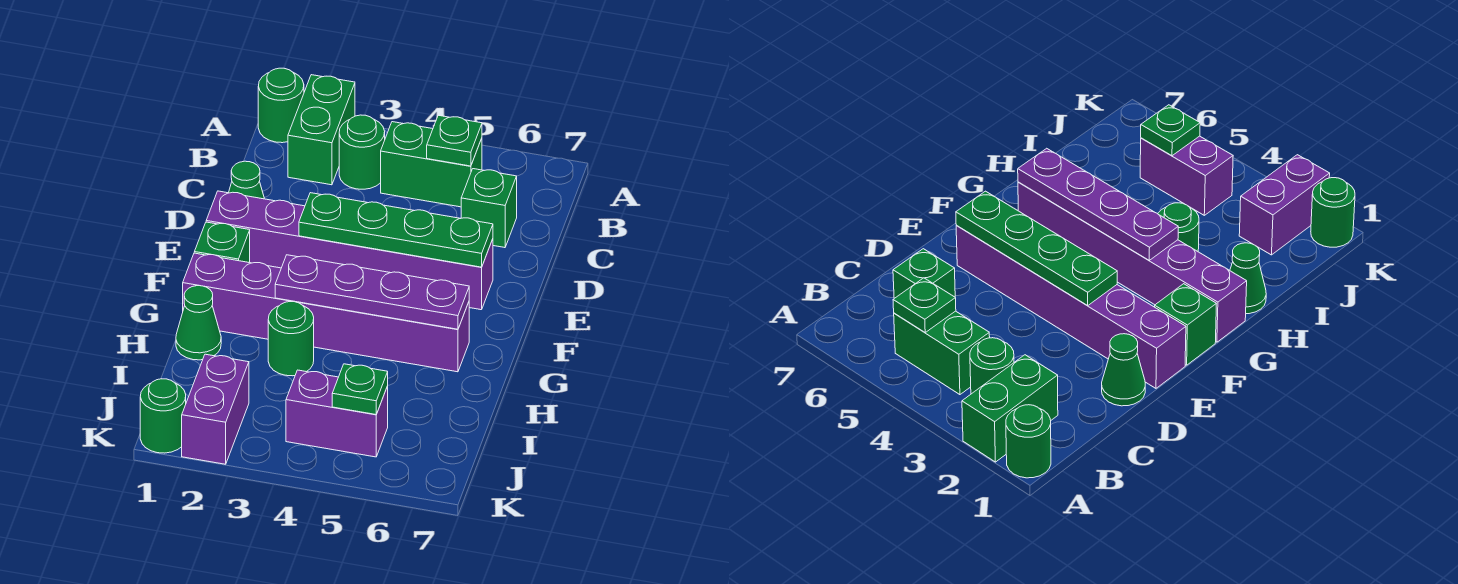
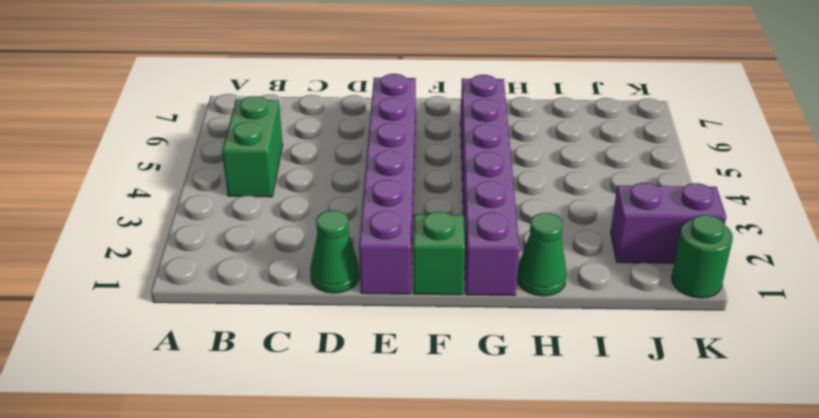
none -> green round brick A1 level 1
none -> green brick A2:B2 level 1
none -> green round brick B3 level 1

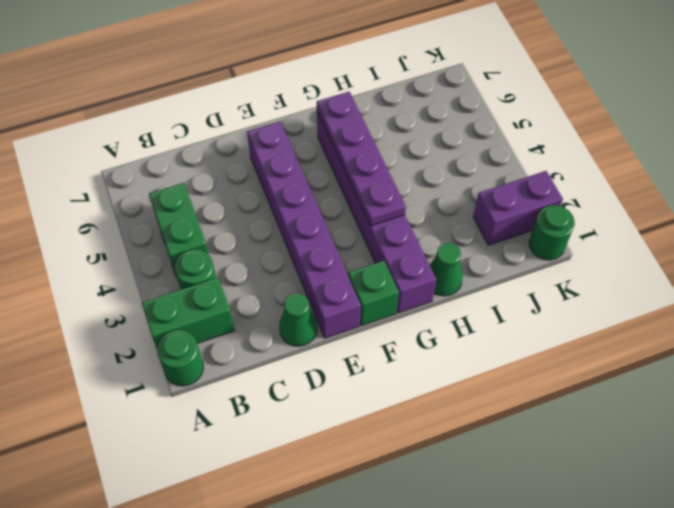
none -> green brick C6 level 1
none -> green round brick H3 level 1
none -> purple brick J4:J5 level 1

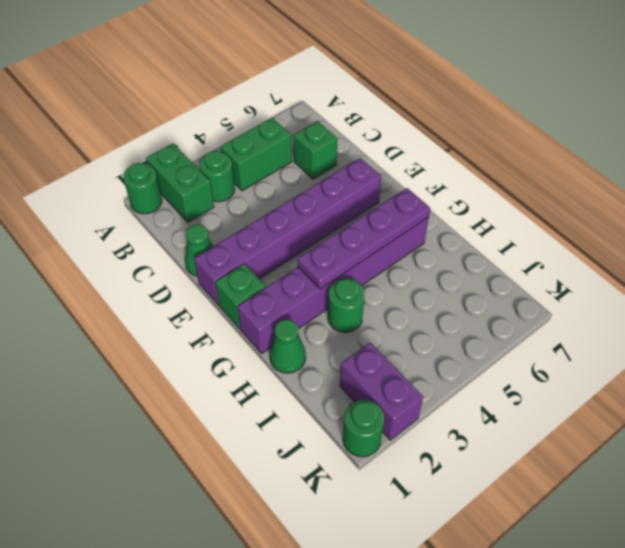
none -> purple brick J4:J5 level 1
none -> green plate B5 level 2
none -> green plate E3:E6 level 2

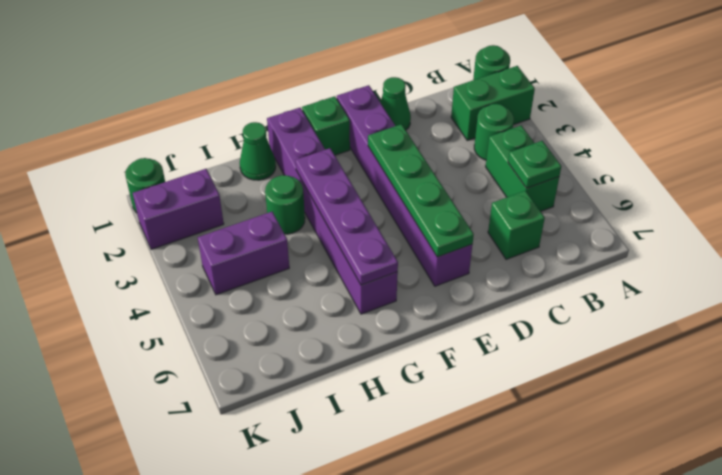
purple brick I4:J4 level 1 -> purple brick J4:J5 level 1
none -> green plate J5 level 2

